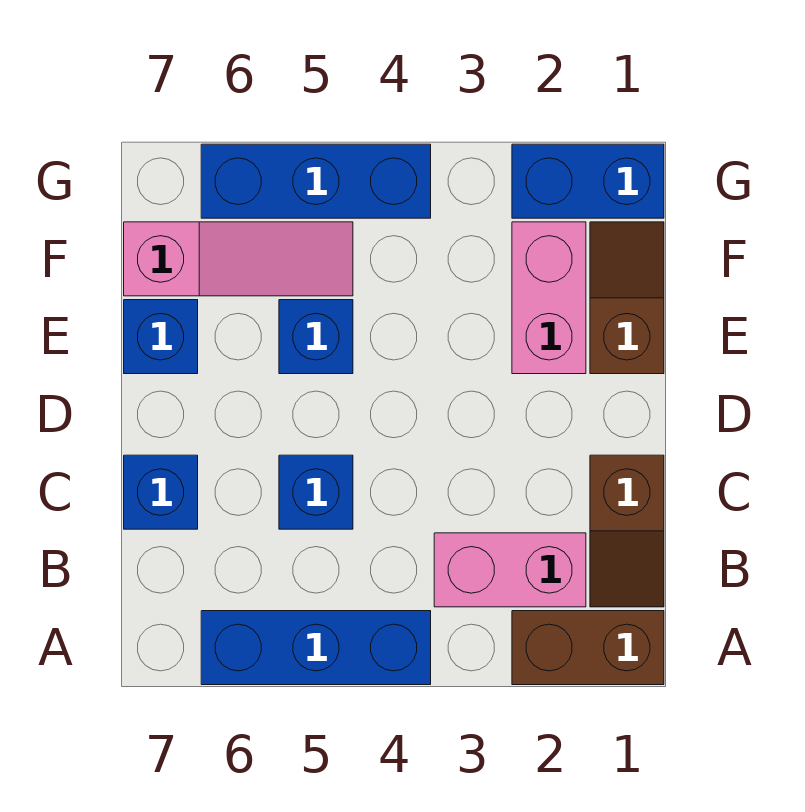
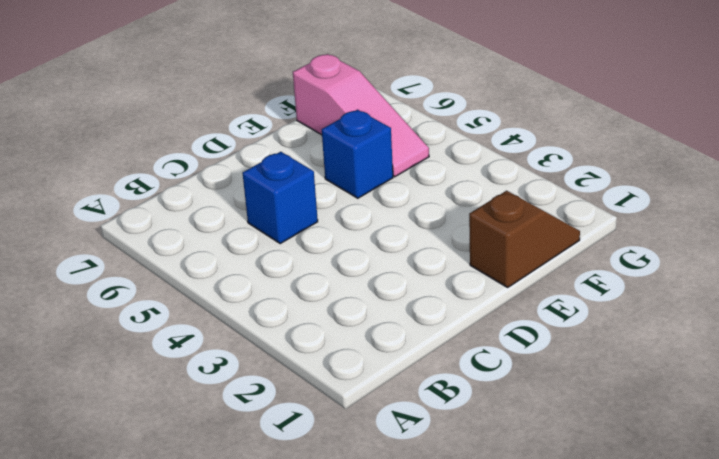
none -> brown brick A1:A2 level 1
none -> blue brick A4:A6 level 1
none -> brown slope B1:C1 level 1 top C

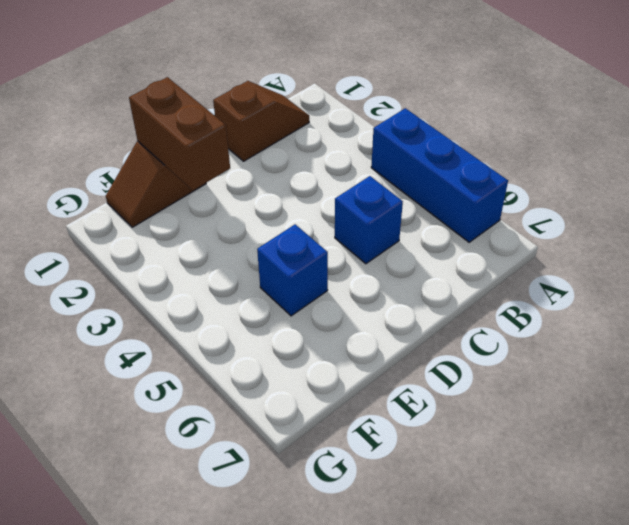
brown brick E1:E2 level 2 -> brown brick A1:A2 level 1
none -> pink brick B2:B3 level 1
none -> blue brick C7 level 1
none -> pink brick E2:F2 level 1

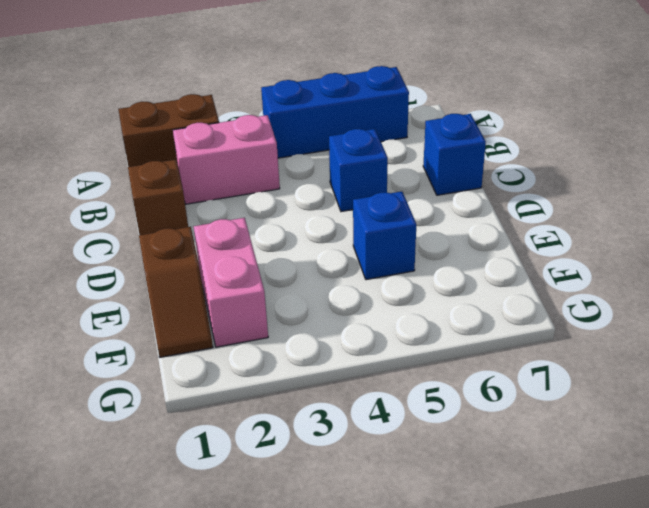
none -> blue brick E7 level 1
none -> pink slope F5:F7 level 1 top 7
none -> blue brick G1:G2 level 1

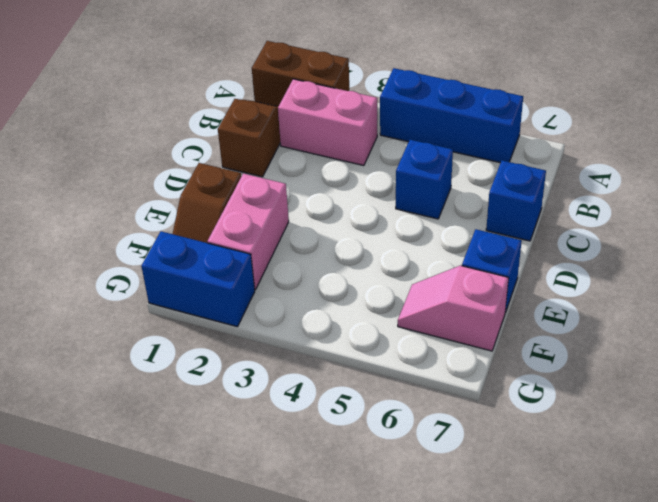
pink slope F6:F7 level 1 top 7 -> pink slope F5:F7 level 1 top 7
none -> blue brick E5 level 1
none -> blue brick G4:G6 level 1

